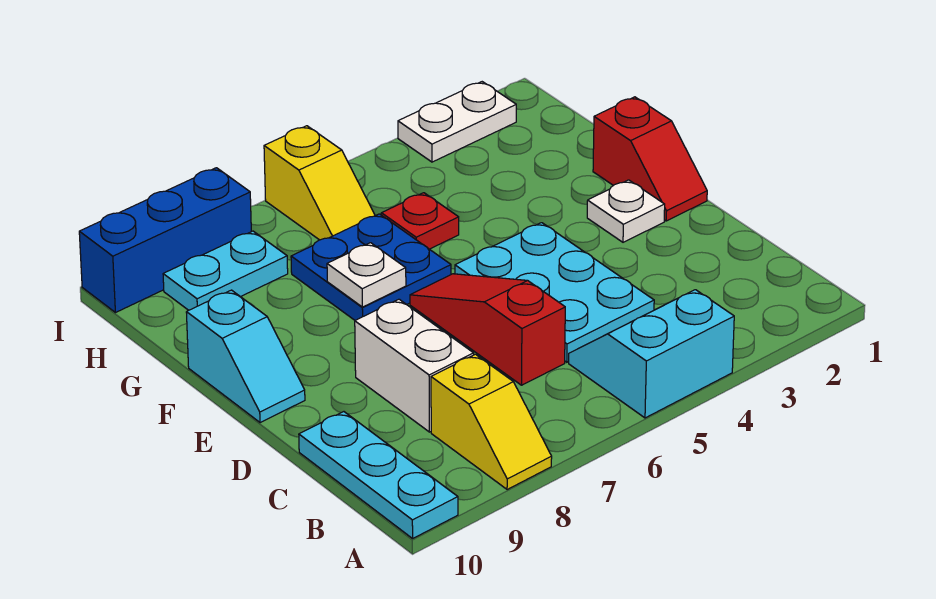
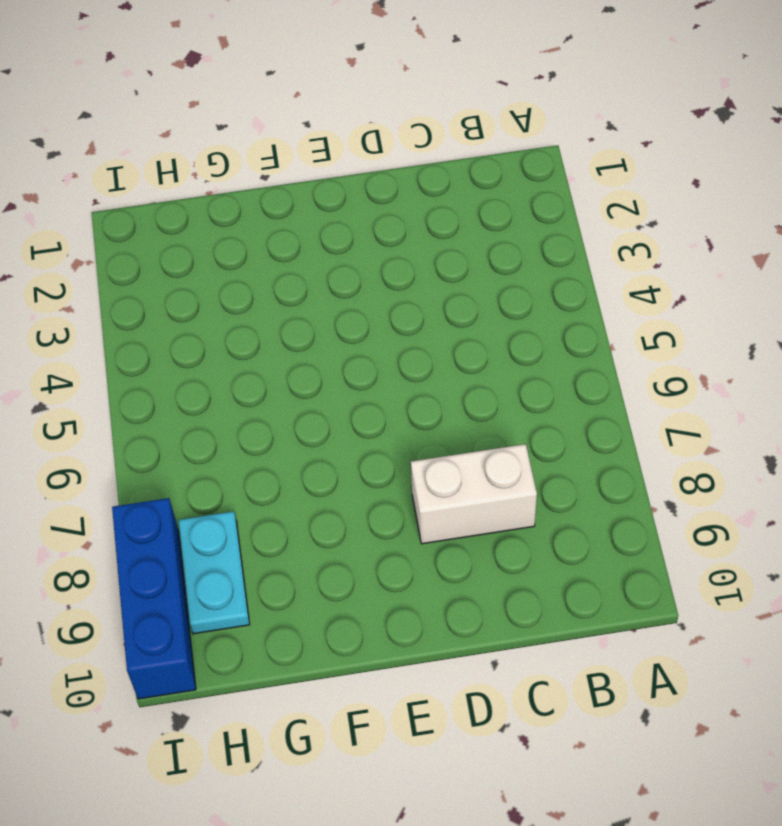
none -> cyan slope A4:B5 level 1 top A
none -> yellow slope A8:B8 level 1 top B
none -> cyan plate A10:C10 level 1

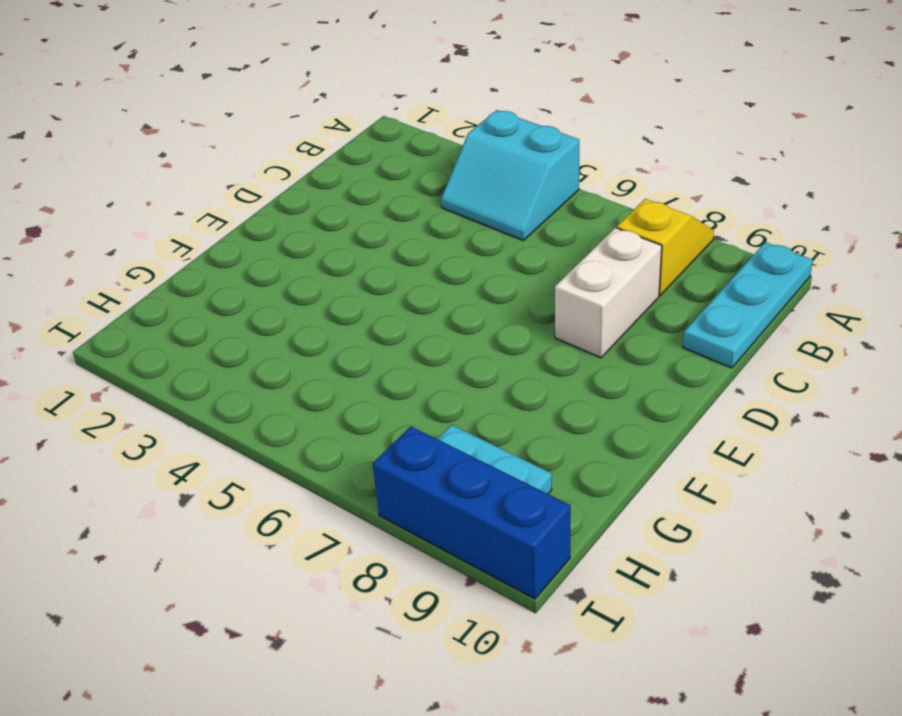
none -> cyan plate C4:E5 level 1
none -> red slope C6:E6 level 1 top C
none -> red slope E1:F1 level 1 top F

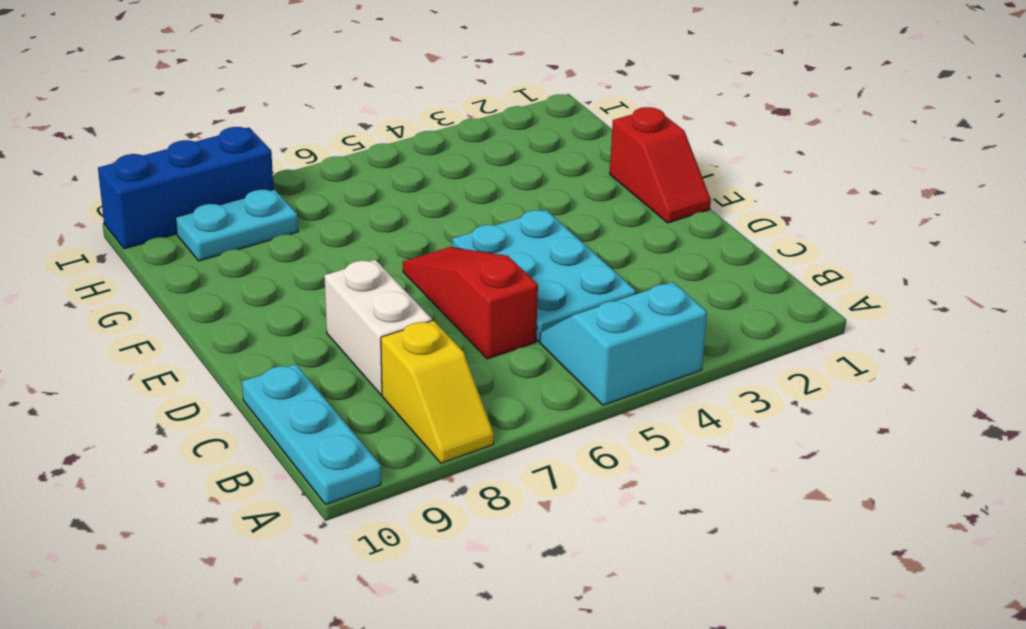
none -> white plate E2 level 1
none -> cyan slope E10:F10 level 1 top F
none -> blue plate F6:G7 level 1

